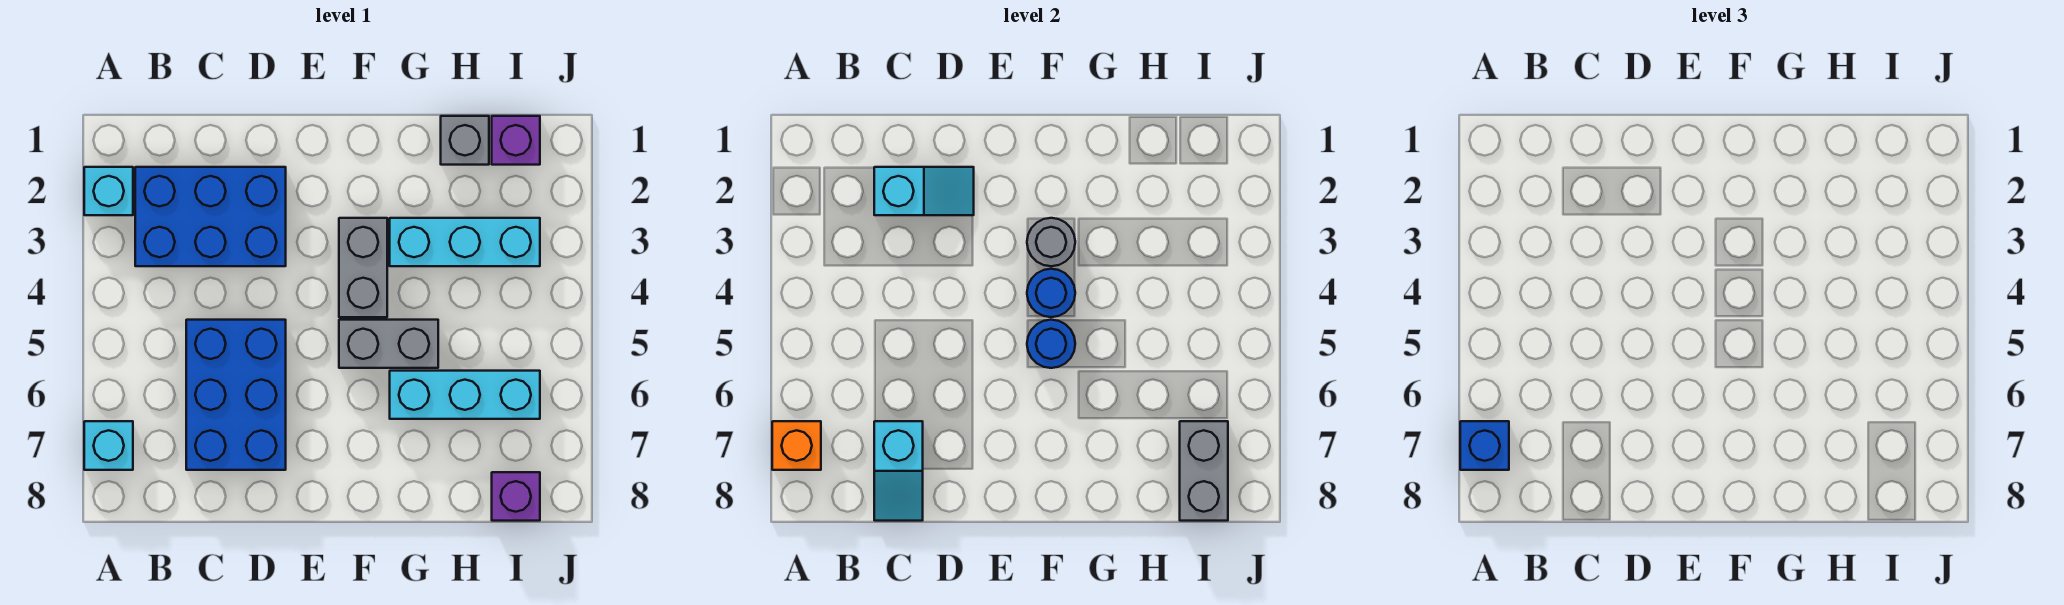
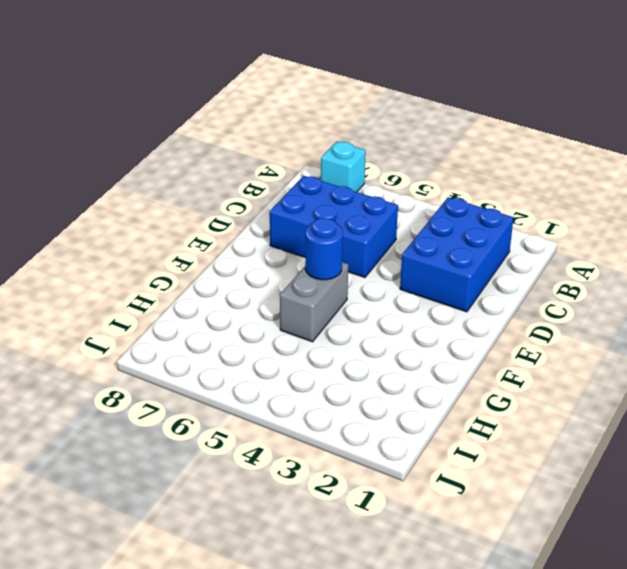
none -> cyan brick A2 level 1
none -> grey brick F3:F4 level 1
none -> cyan brick G3:I3 level 1

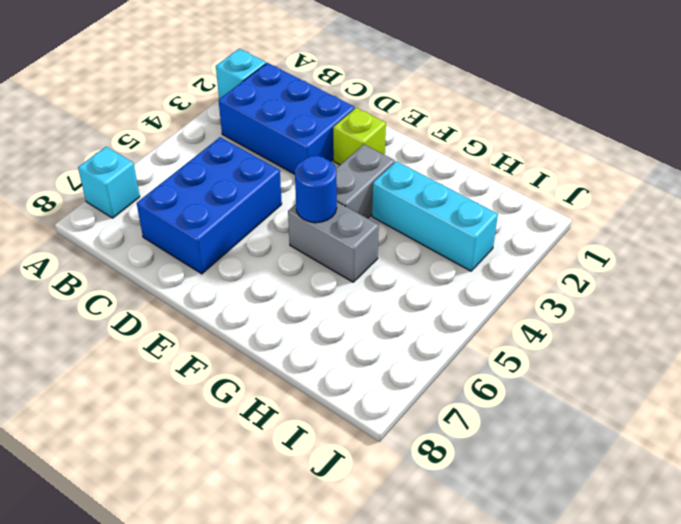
lime brick E2 level 1 -> none
none -> cyan brick G6:I6 level 1
none -> grey brick H1 level 1
none -> purple brick I1 level 1

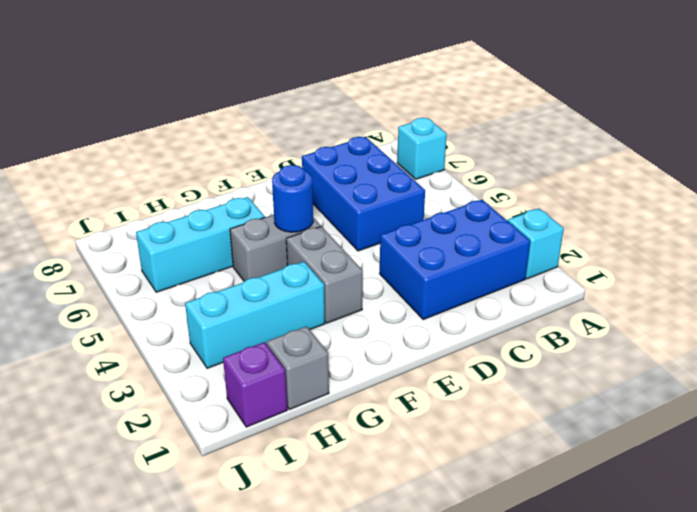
none -> purple brick I8 level 1
none -> orange brick A7 level 2
none -> cyan slope C2:D2 level 2 top C

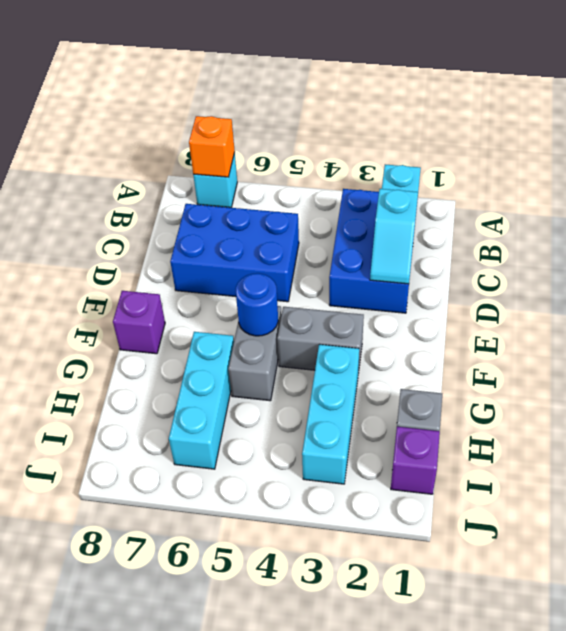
purple brick F8 level 1 -> purple brick I8 level 1
none -> cyan slope C7:C8 level 2 top 7
none -> grey round brick F3 level 2
none -> blue round brick F4 level 2

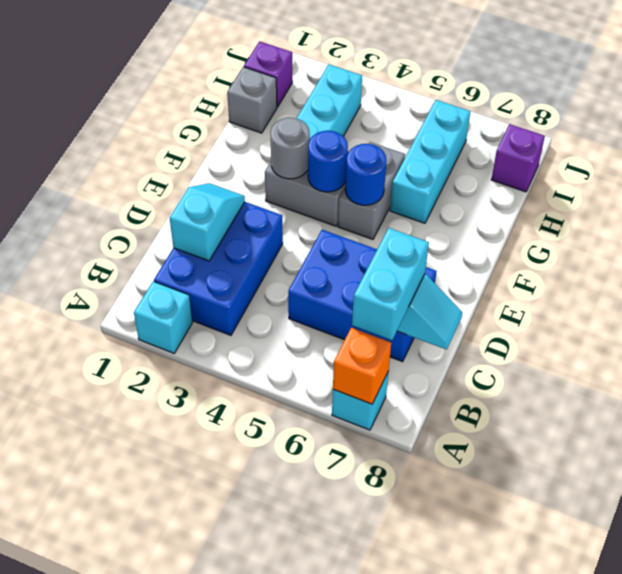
cyan brick B7:C7 level 3 -> none
none -> grey brick I7:I8 level 2
none -> blue brick A7 level 3

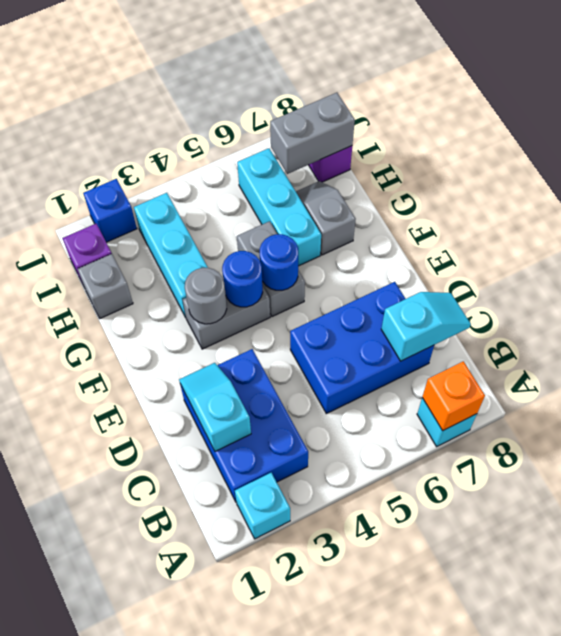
grey slope G7:H7 level 1 top G -> none
blue brick J2 level 1 -> blue brick A7 level 3

